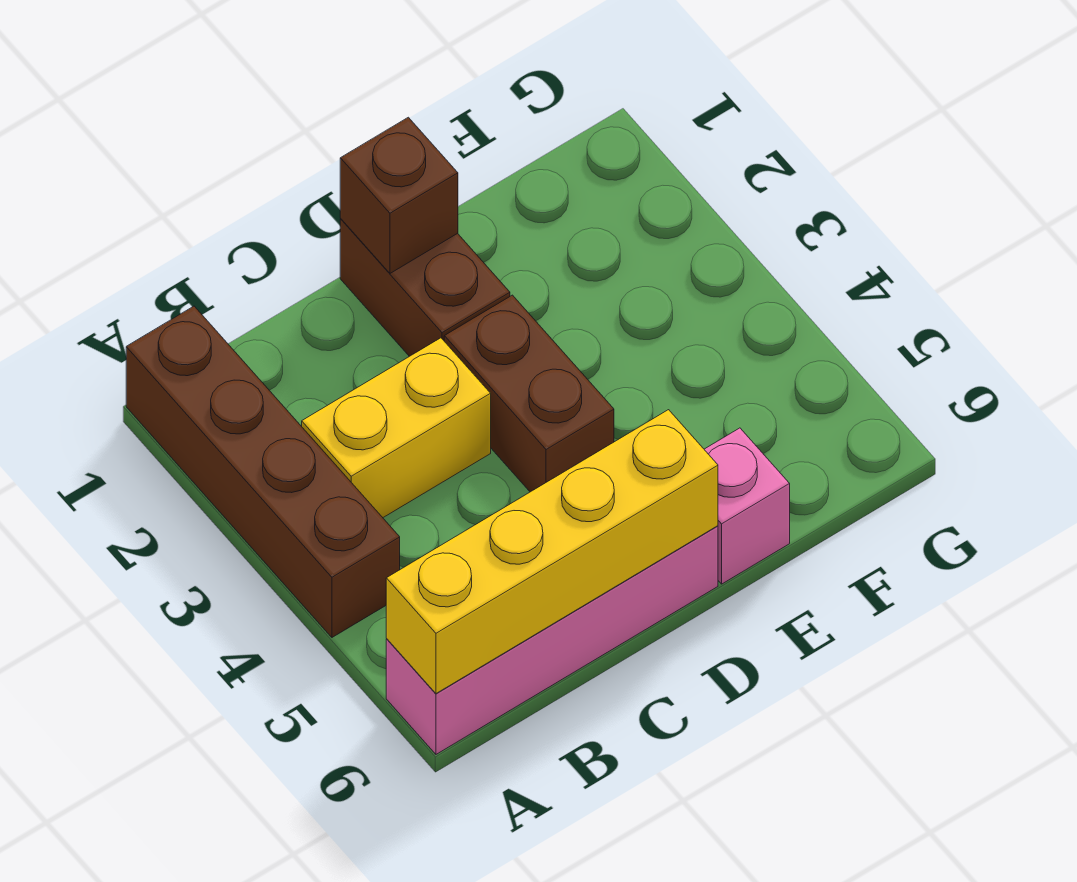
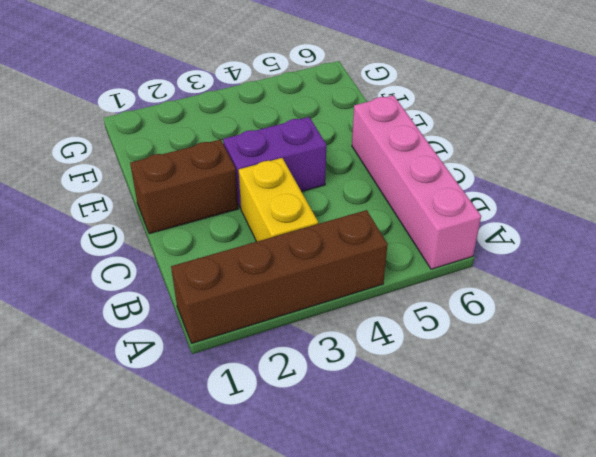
purple brick D3:D4 level 1 -> brown brick D3:D4 level 1
none -> pink brick E6 level 1
none -> yellow brick A6:D6 level 2

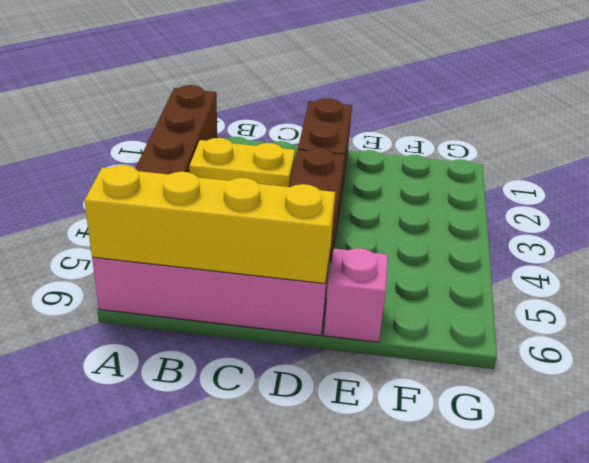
none -> brown brick D1 level 2

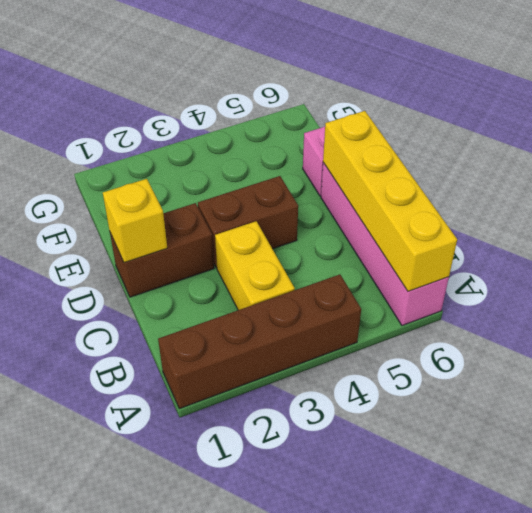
yellow brick D1 level 2 -> brown brick D1 level 2

